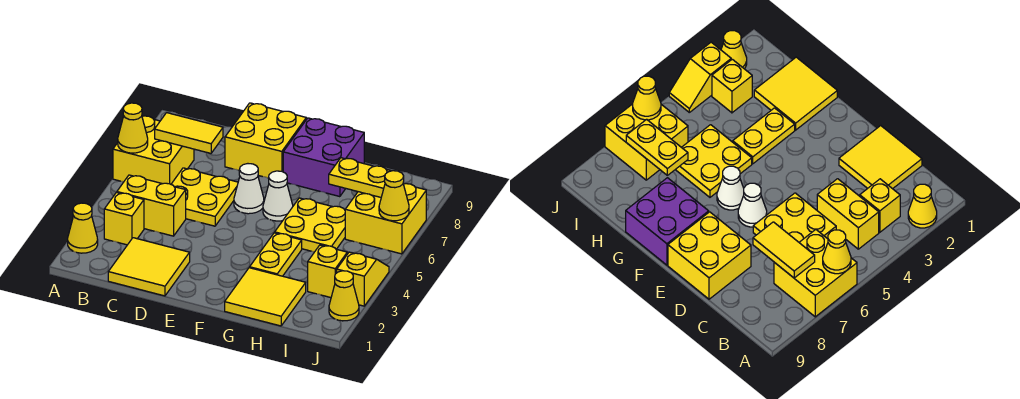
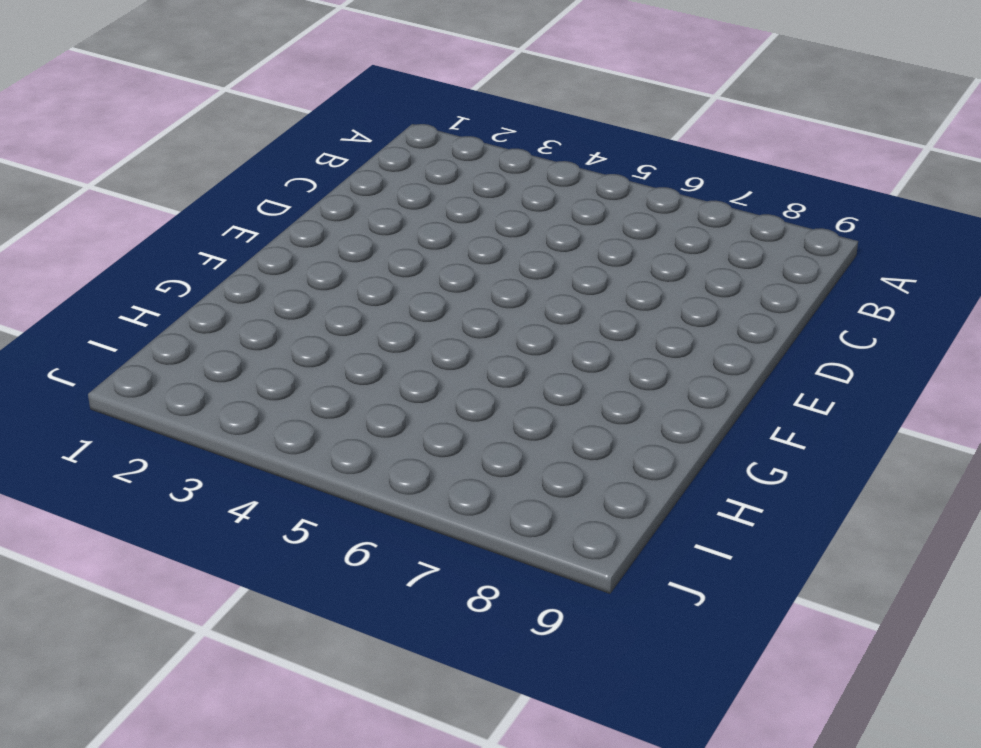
none -> yellow cone A2 level 1
none -> yellow brick A6:B7 level 1
none -> yellow brick B3 level 1

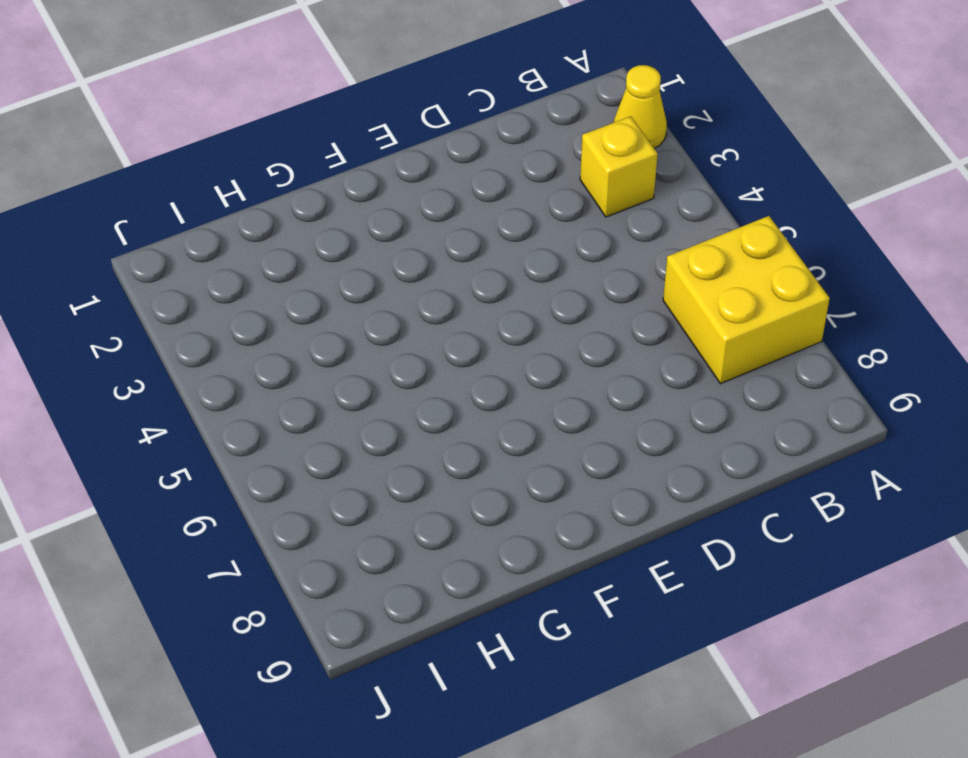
none -> yellow brick B4:C4 level 1
none -> yellow tile C1:D2 level 1
none -> yellow plate C5:D6 level 1

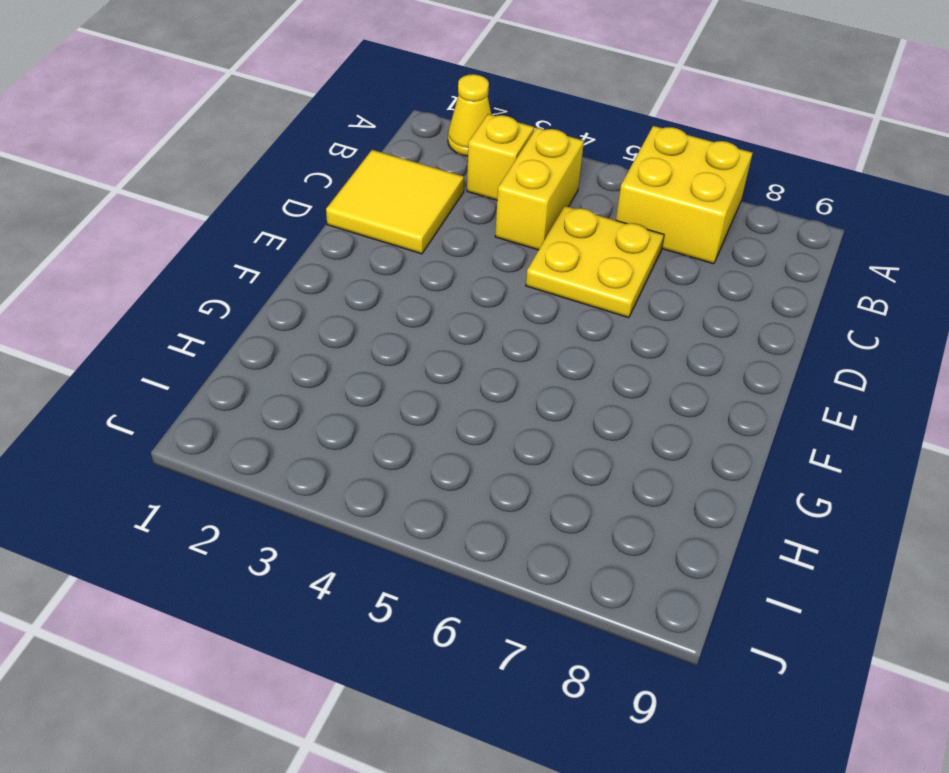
none -> yellow brick D8:E9 level 1
none -> white cone E6 level 1
none -> white cone F6 level 1

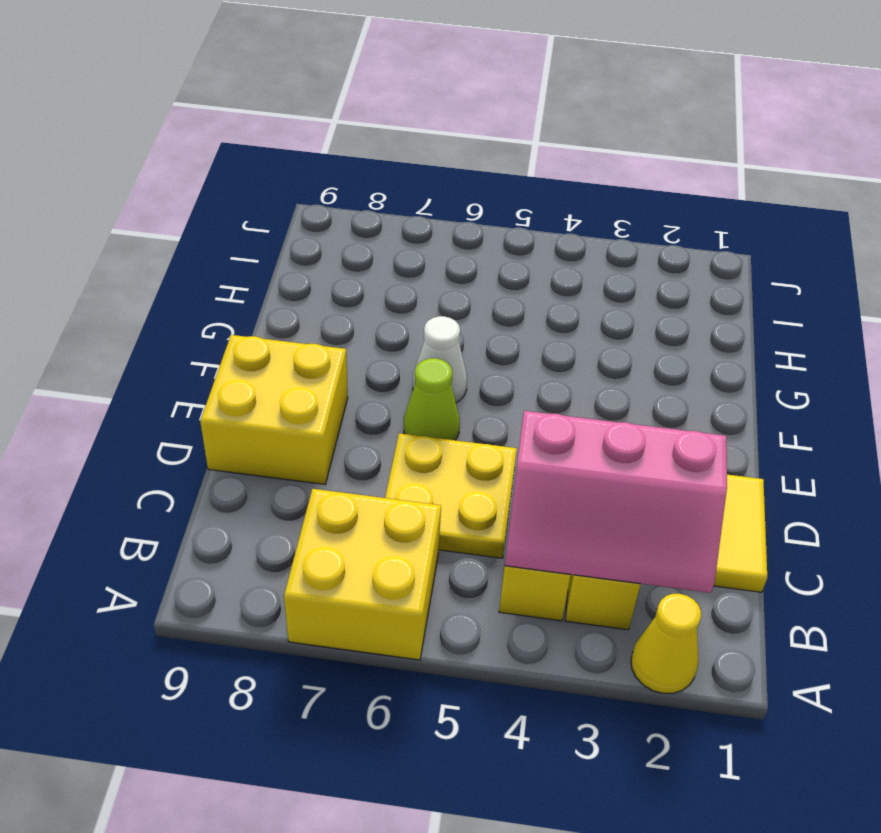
pink slope B2:C4 level 2 top C -> none
lime cone E6 level 1 -> white cone E6 level 1
none -> purple brick F8:G9 level 1
none -> yellow tile G1:H2 level 1
none -> yellow plate G3:G4 level 1

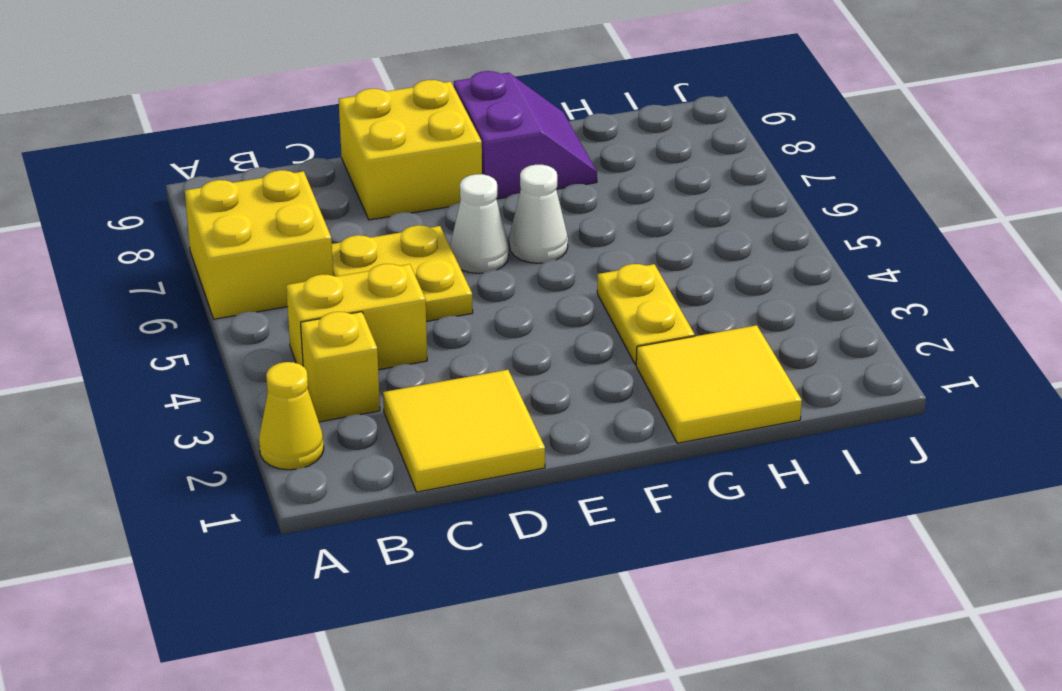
purple slope F8:G9 level 1 top F -> purple brick F8:G9 level 1
none -> yellow plate G5:H6 level 1
none -> yellow brick I3 level 1
none -> yellow brick I6:J7 level 1

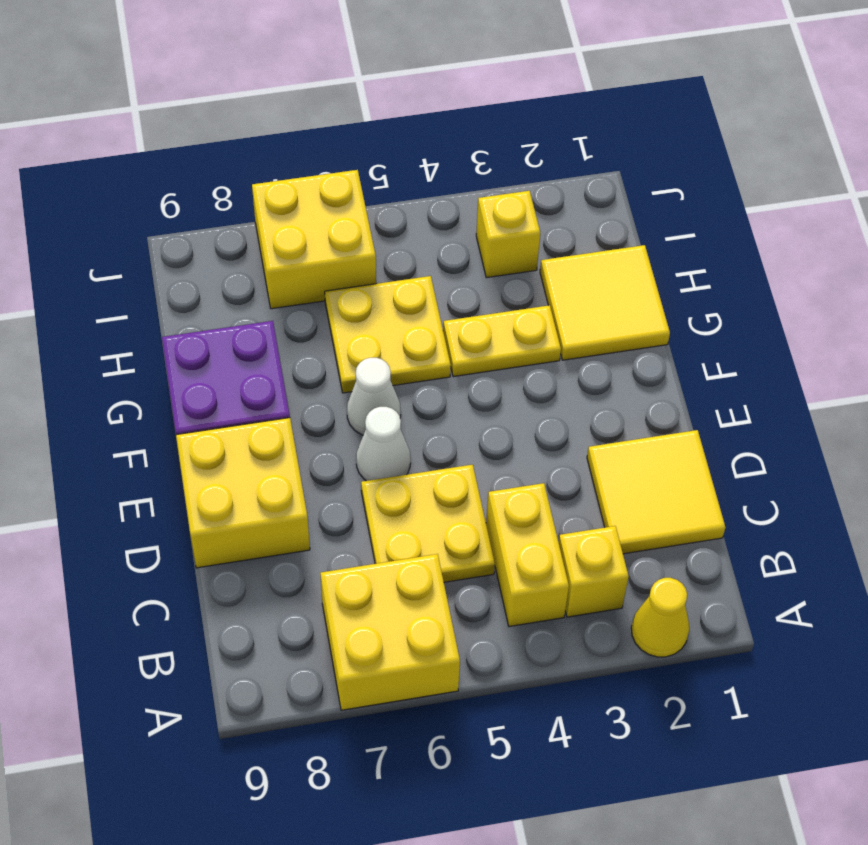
none -> yellow cone J2 level 1
none -> yellow slope J3:J4 level 1 top 3
none -> yellow cone A6 level 2

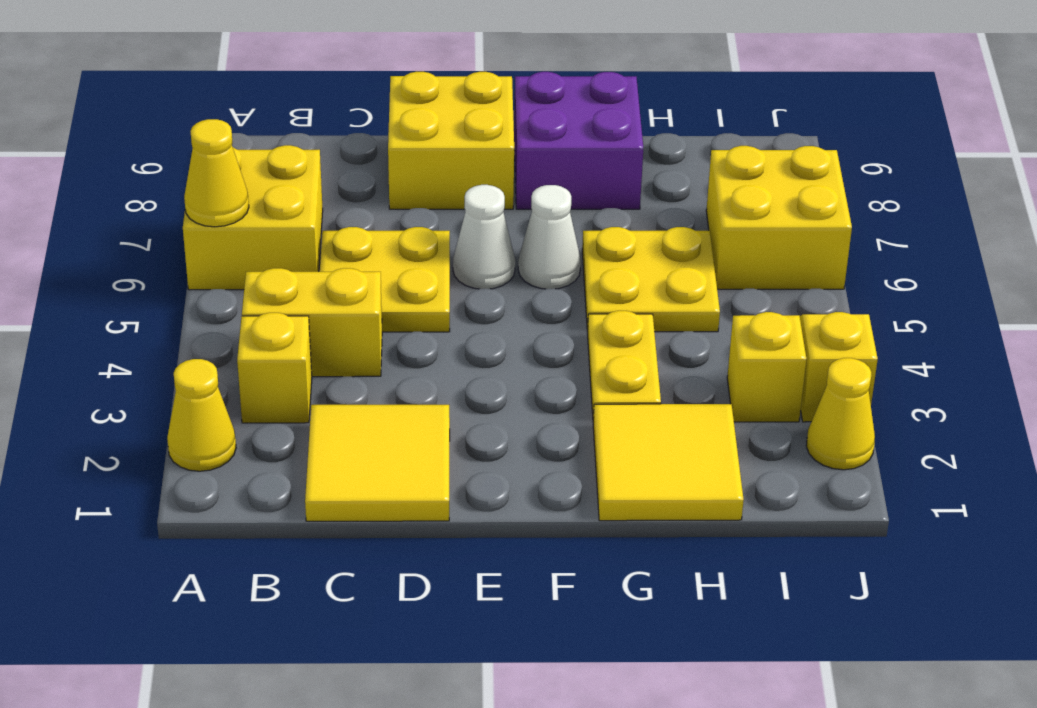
none -> yellow tile B7:C7 level 2
none -> yellow plate H7:I7 level 2
none -> yellow cone J6 level 2

